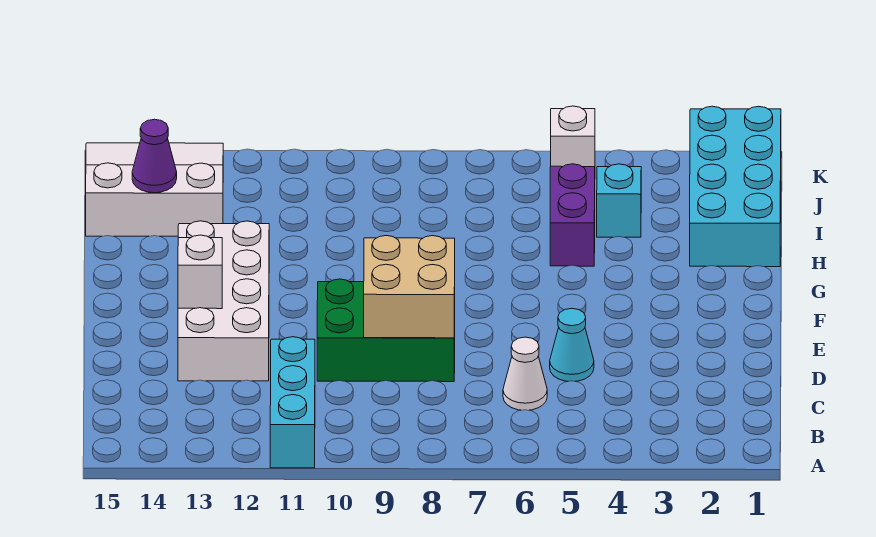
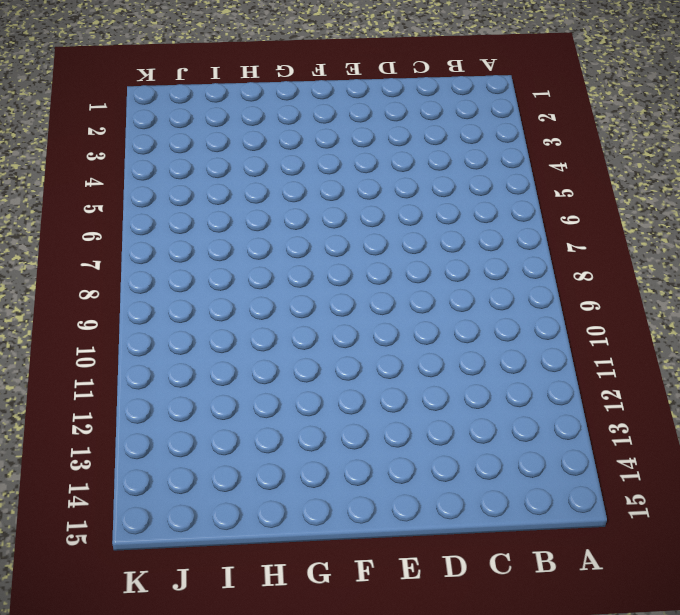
none -> cyan brick A11:C11 level 1
none -> white cone C6 level 1
none -> cyan cone D5 level 1

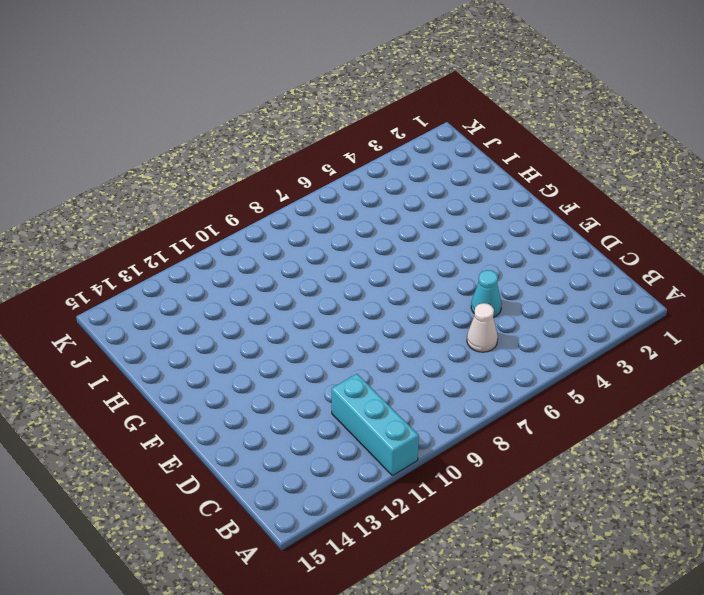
none -> green brick D8:E10 level 1
none -> white brick D12:G13 level 1
none -> cyan brick H1:K2 level 1

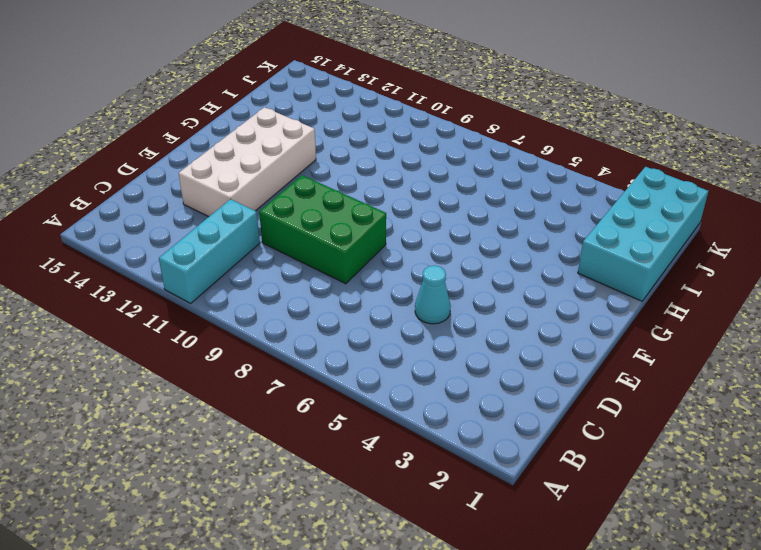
none -> white cone C6 level 1
none -> purple brick H5:I5 level 1
none -> cyan brick I4 level 1

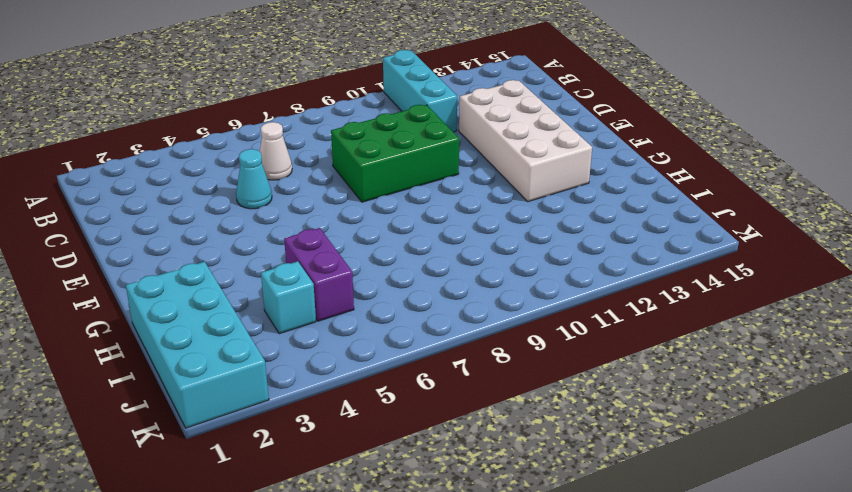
none -> white slope I13:K15 level 1 top I
none -> white brick K5 level 1
none -> tan brick D8:E9 level 2

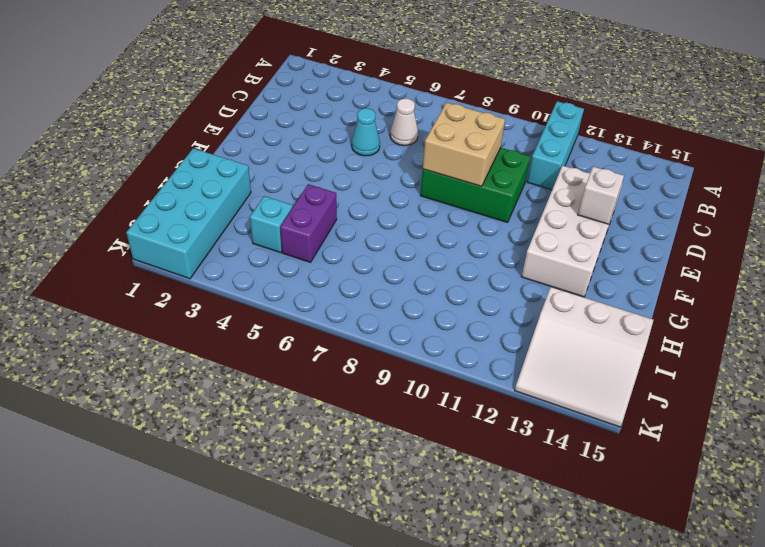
none -> white brick K5 level 1
none -> purple cone I14 level 2

